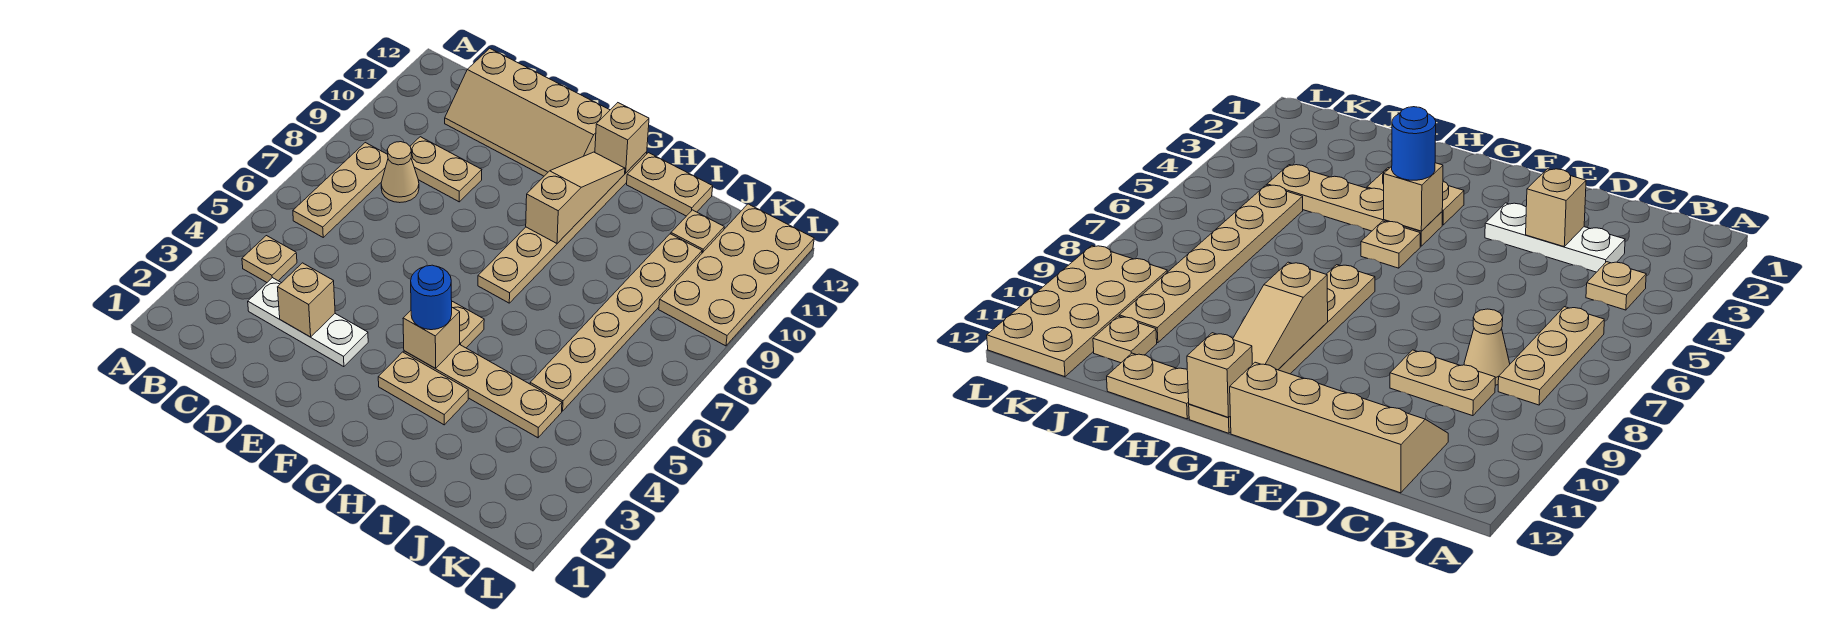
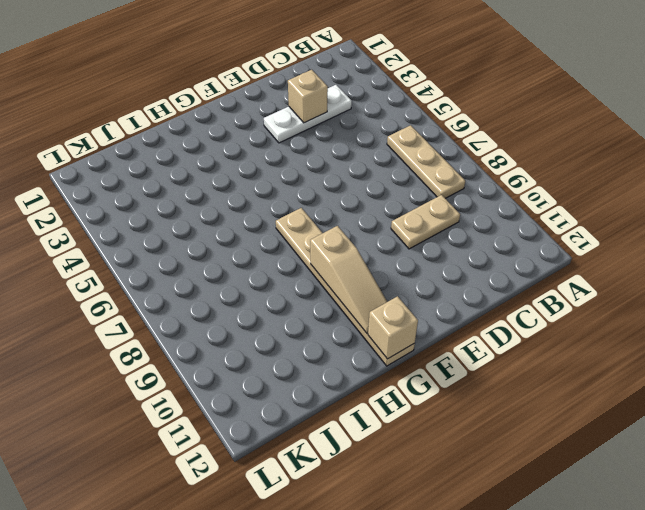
none -> tan plate B4 level 1
none -> tan cone C8 level 1
none -> tan slope C11:F12 level 1 top 12

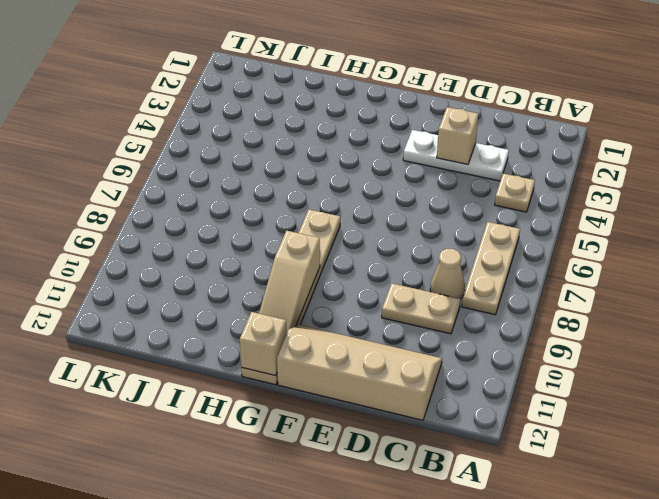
none -> tan plate G3:H3 level 1
none -> tan plate G4:J4 level 1
none -> tan plate G5 level 1

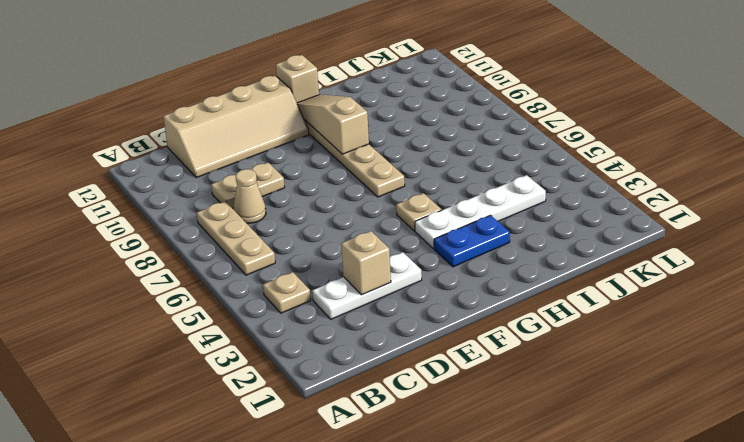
blue plate G3:H3 level 1 -> tan plate G3:H3 level 1
white plate G4:J4 level 1 -> tan plate G4:J4 level 1
none -> tan plate H12:I12 level 1
none -> tan plate J5:J10 level 1
none -> tan plate J11 level 1

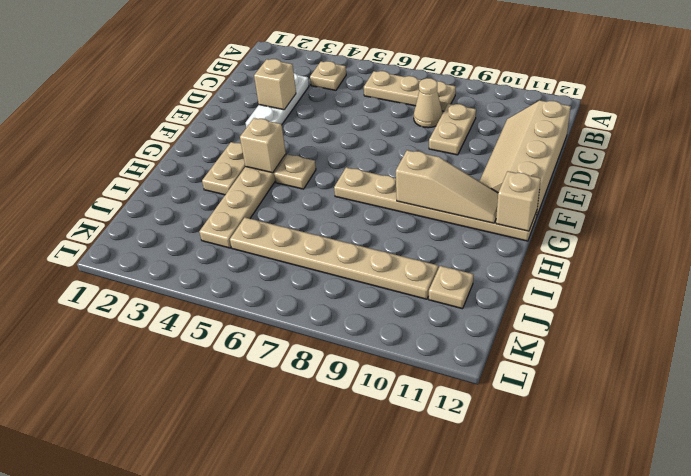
none -> tan plate H12:I12 level 1
none -> tan plate K9:L12 level 1
none -> blue round brick G4 level 3

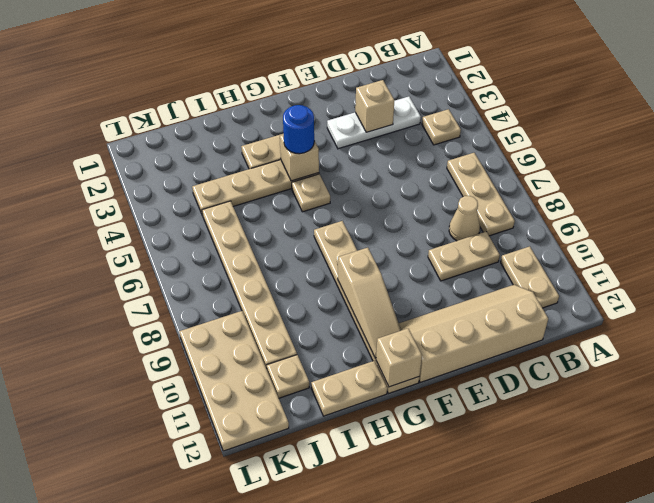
tan plate B10:B11 level 1 -> none

